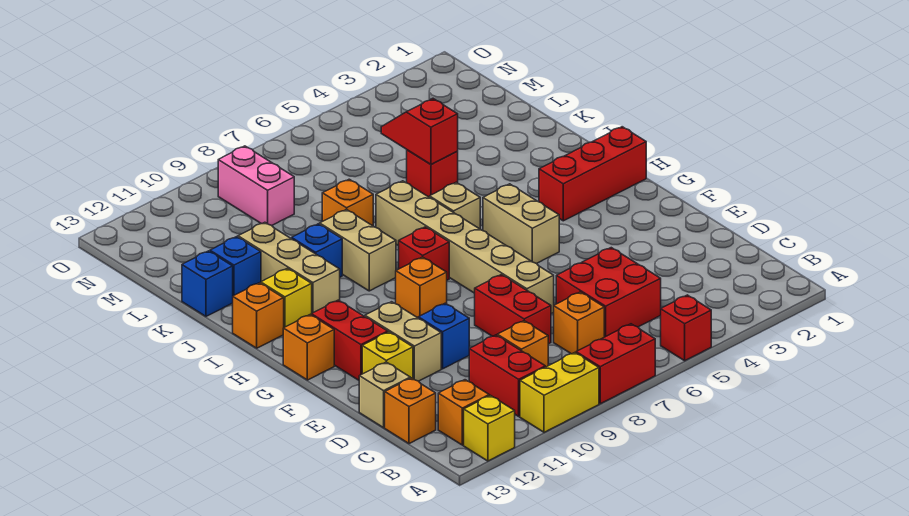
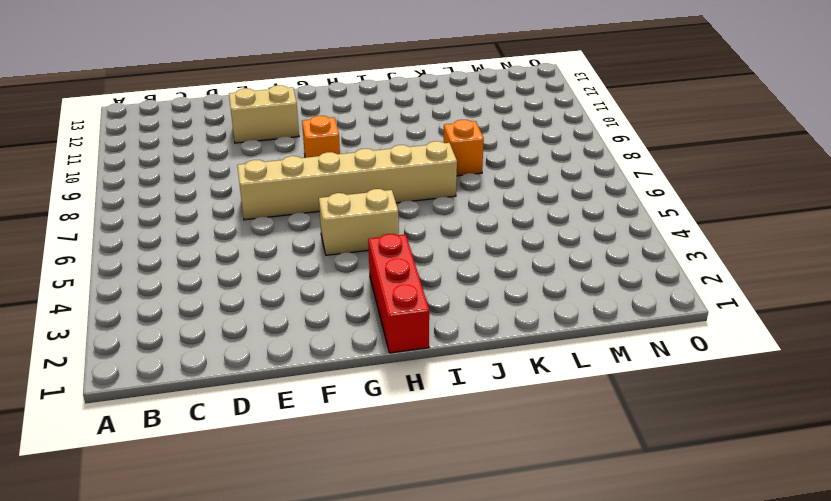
none -> red brick A5 level 1
none -> red brick A7:A8 level 1
none -> yellow brick A9:A10 level 1
none -> yellow brick A12 level 1

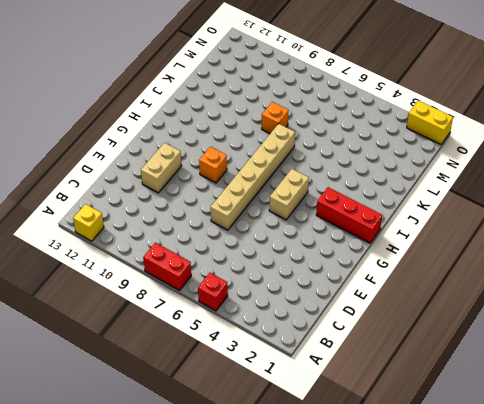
yellow brick O1:O2 level 1 -> yellow brick A9:A10 level 1
none -> red brick B10:C10 level 1
none -> orange brick B12 level 1
none -> red brick C5:D6 level 1
none -> orange brick C7 level 1

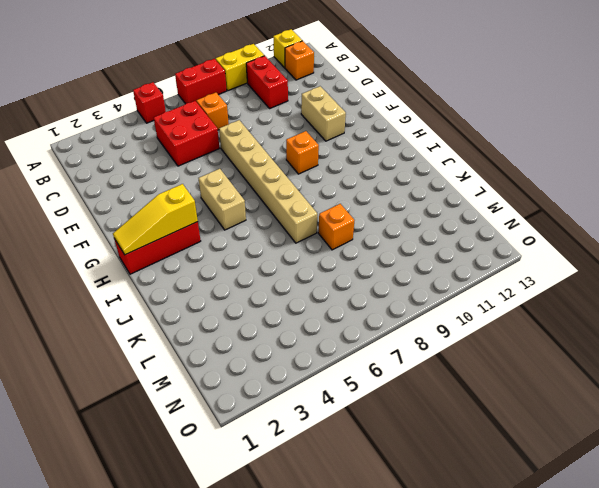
yellow slope H1:H3 level 2 top 3 -> none
none -> orange brick C9 level 1
none -> orange brick C13 level 1
none -> red brick D8:E8 level 1
none -> tan brick D13 level 1

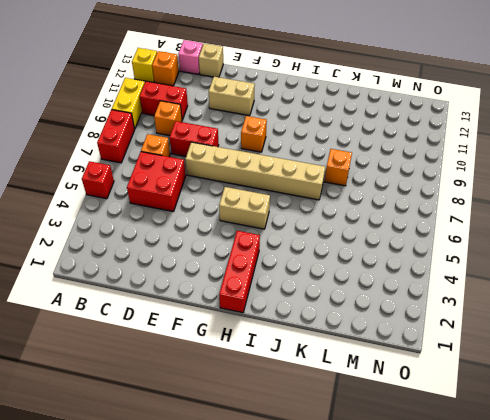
pink brick C13 level 1 -> orange brick C13 level 1
none -> blue brick E10 level 1
none -> yellow brick E12 level 1
none -> red brick F12:G12 level 1
none -> orange brick G13 level 1

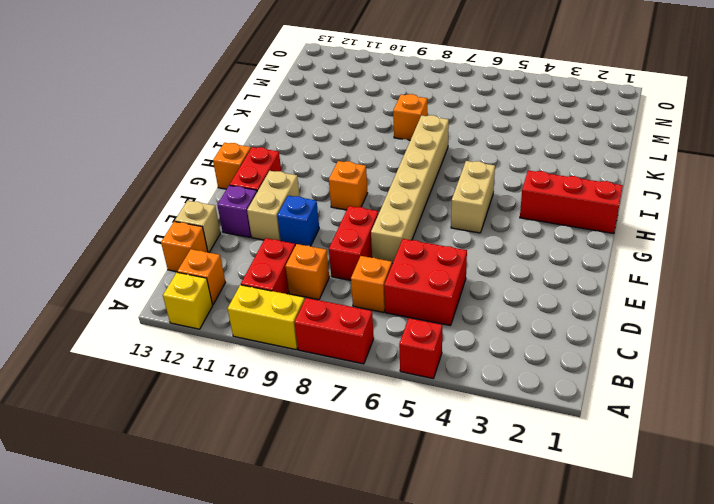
purple brick E12 level 1 -> yellow brick E12 level 1
none -> red brick H8 level 1
none -> tan brick I6 level 1
none -> tan brick I9:J9 level 1
none -> tan brick I11:K11 level 1

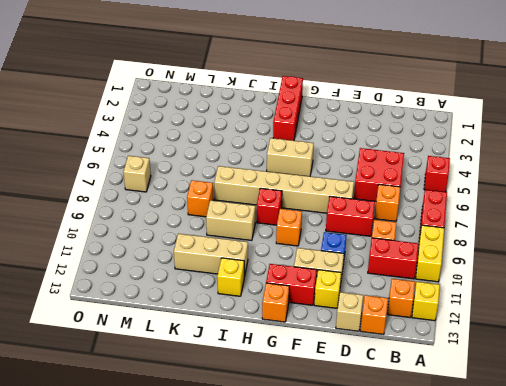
tan brick N7 level 1 -> tan brick I6 level 1
none -> orange brick I13 level 1
none -> blue brick J10 level 1
none -> red brick K5 level 1
none -> blue brick K12 level 1

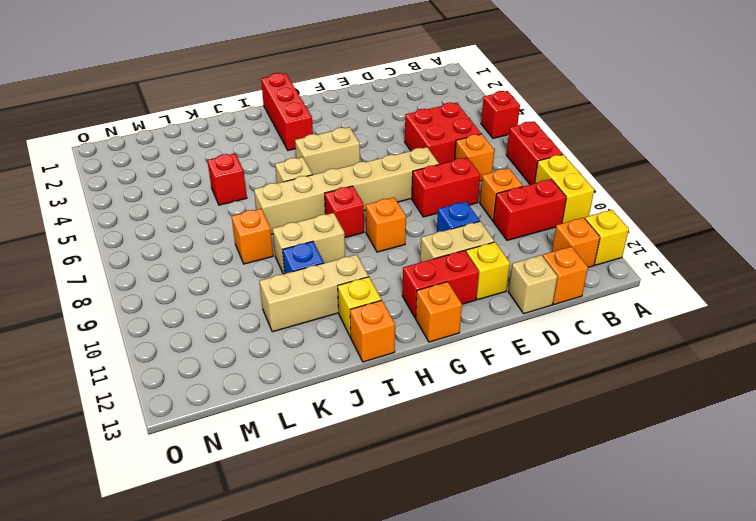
none -> blue brick K12 level 1
none -> blue brick K13 level 1
none -> pink brick M9:N9 level 1
none -> red slope K5:L5 level 2 top K

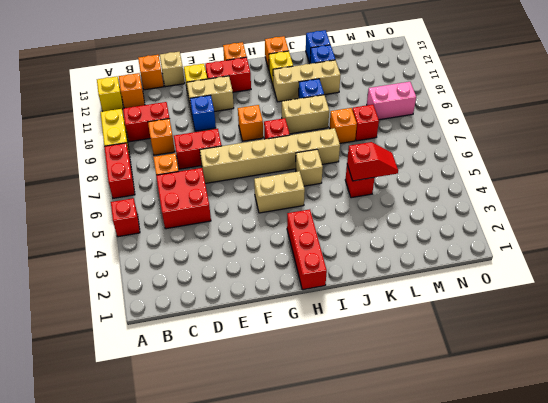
red brick L8 level 1 -> none

